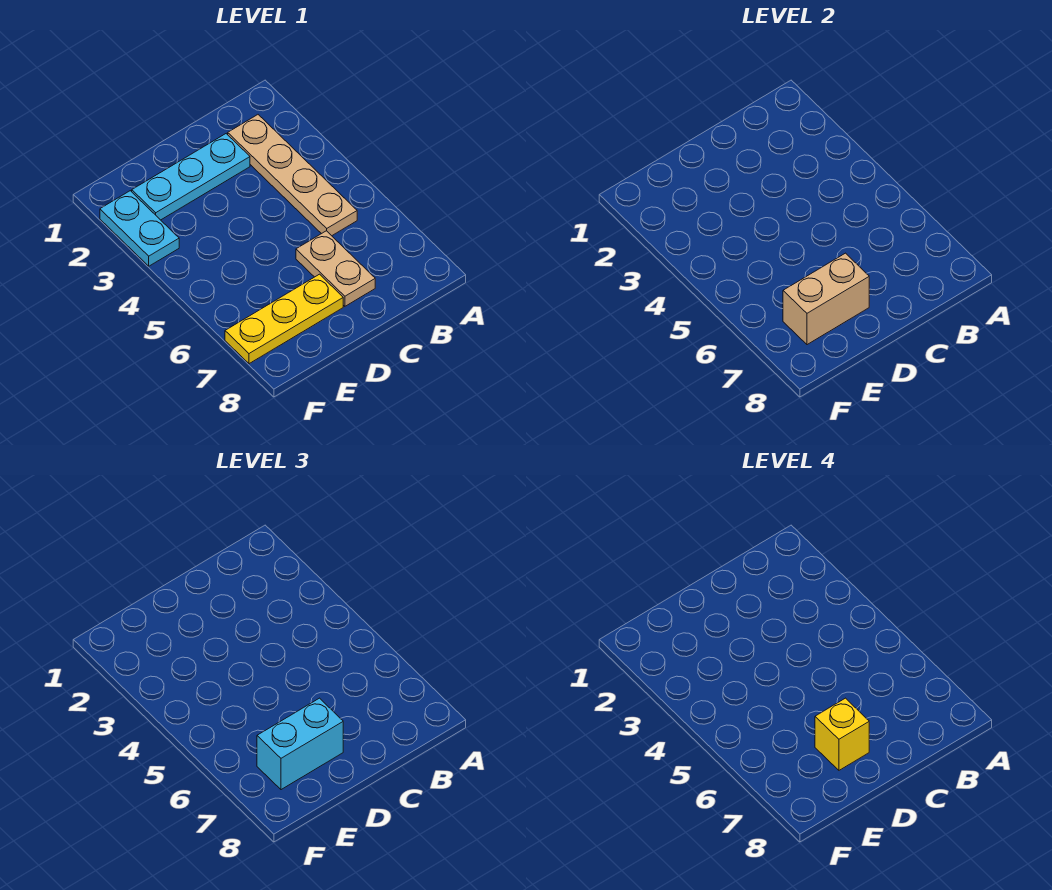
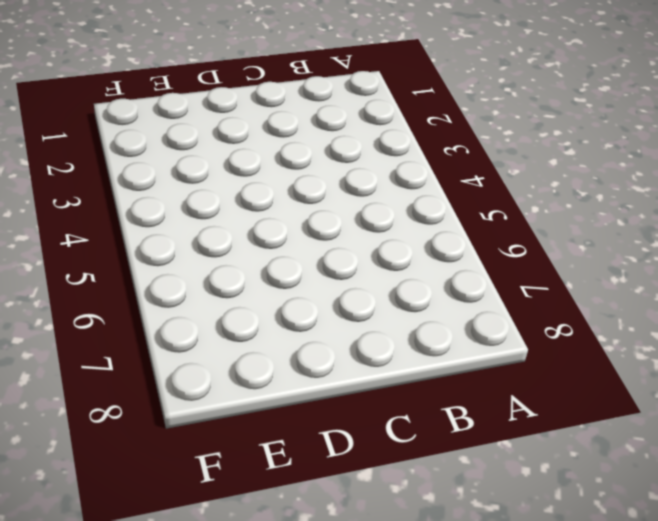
none -> tan plate B2:B5 level 1
none -> cyan plate C2:E2 level 1

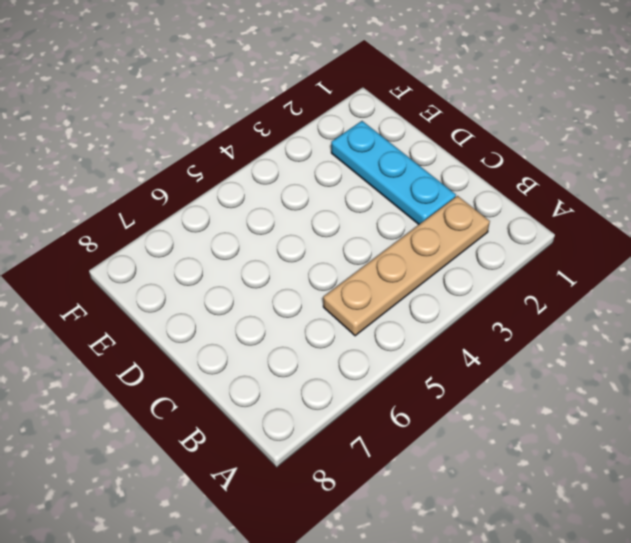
none -> tan plate C6:C7 level 1
none -> yellow plate D7:F7 level 1

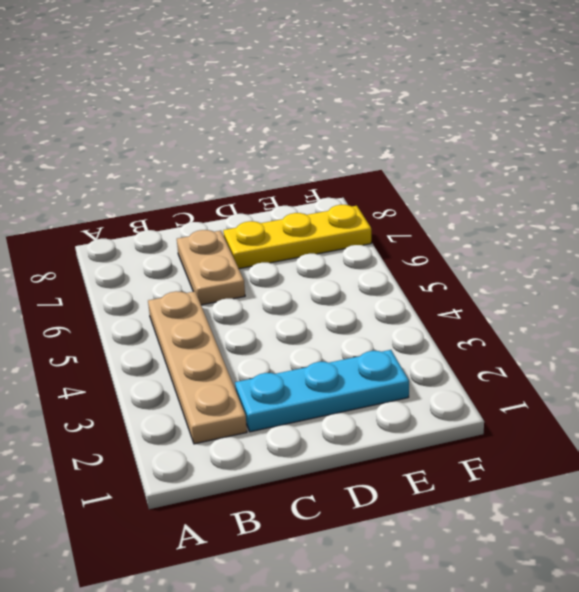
none -> cyan plate F2:F3 level 1
none -> tan brick D7:E7 level 2

